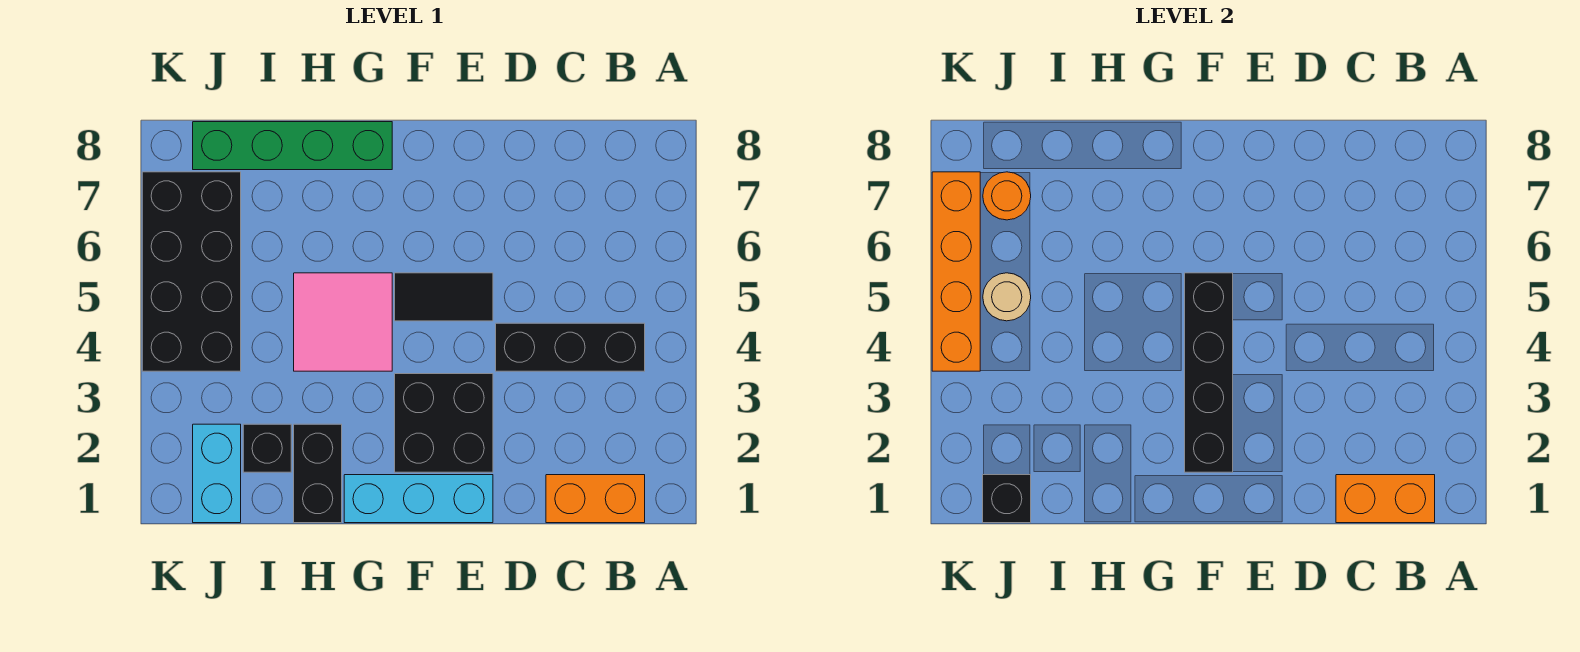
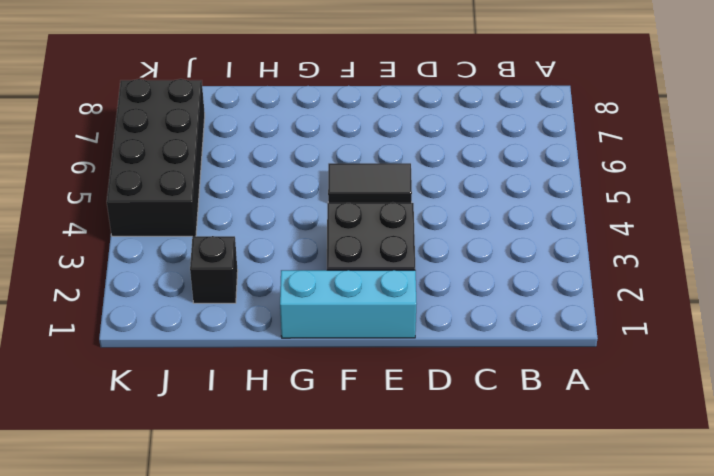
none -> orange brick B1:C1 level 1
none -> black brick B4:D4 level 1
none -> pink tile G4:H5 level 1

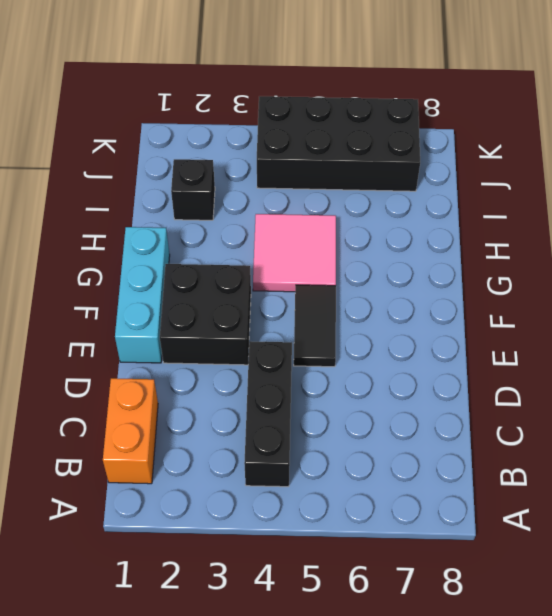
none -> green brick G8:J8 level 1
none -> black brick H1:H2 level 1
none -> cyan brick J1:J2 level 1

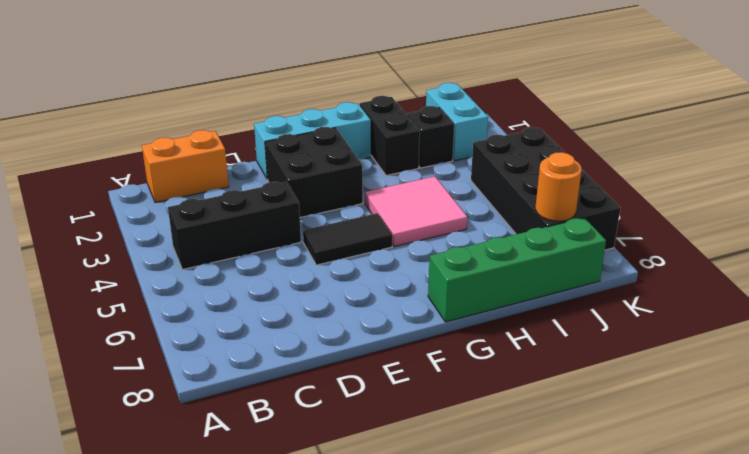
none -> orange brick B1:C1 level 2
none -> black brick F2:F5 level 2
none -> black brick J1 level 2

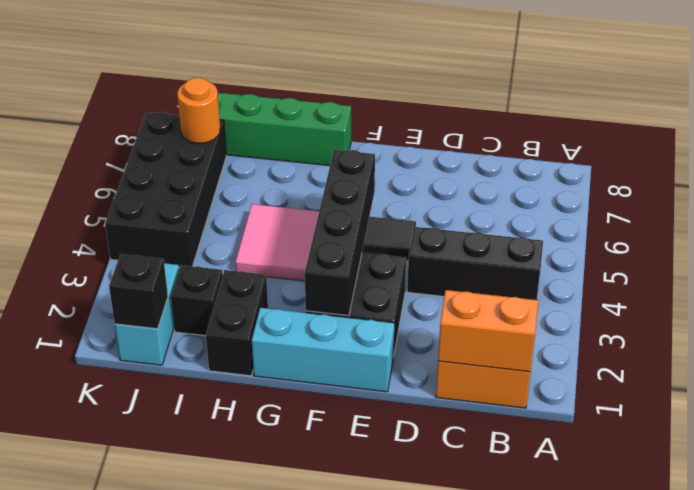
none -> tan round brick J5 level 2
none -> orange brick K4:K7 level 2

